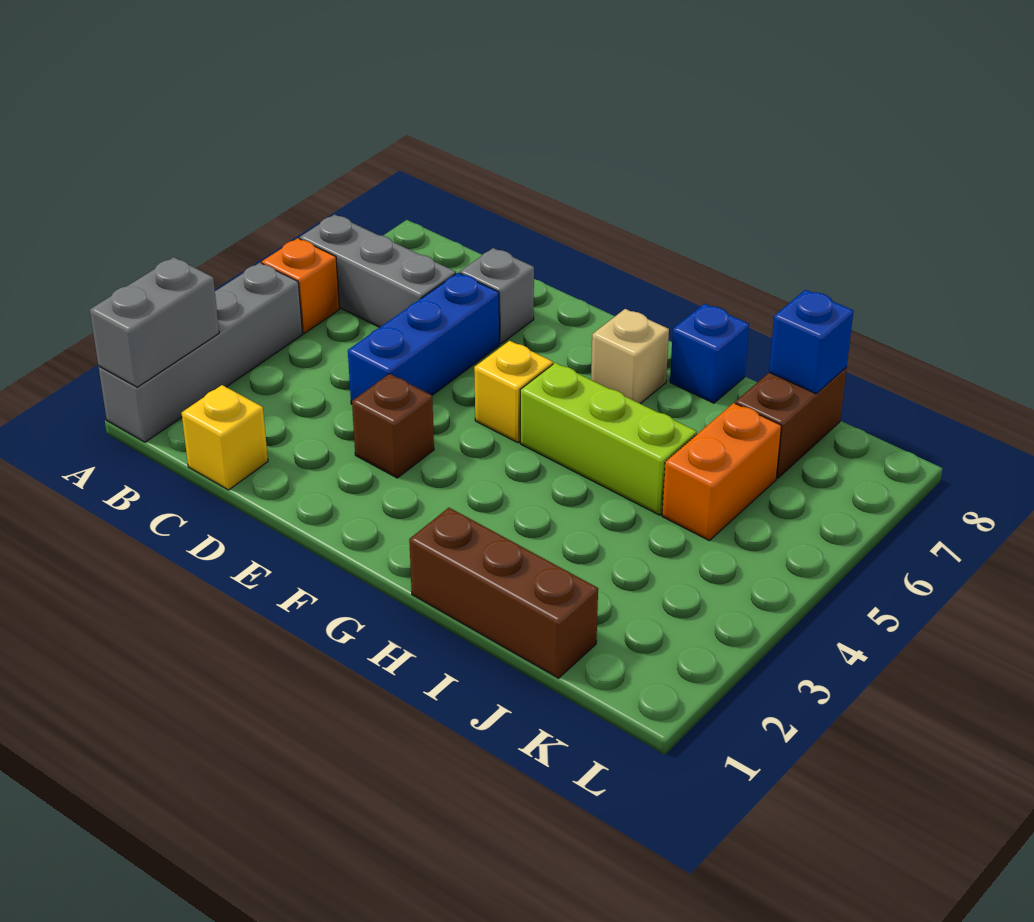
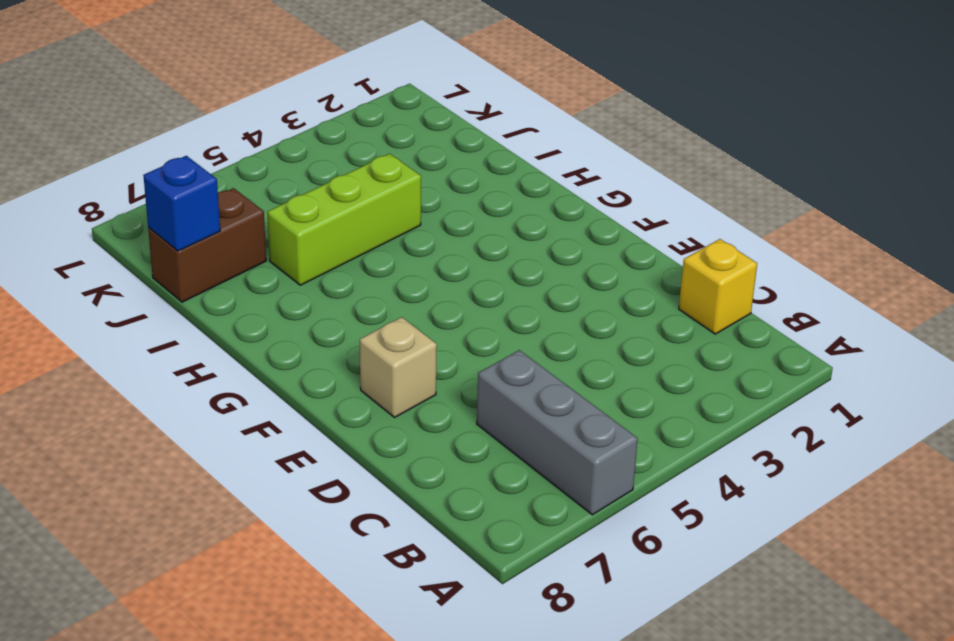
tan brick E7 level 1 -> tan brick G7 level 1
lime brick I4:I6 level 1 -> lime brick G5:I5 level 1
none -> grey brick A1:A4 level 1
none -> orange brick A5 level 1
none -> blue brick D4:D6 level 1

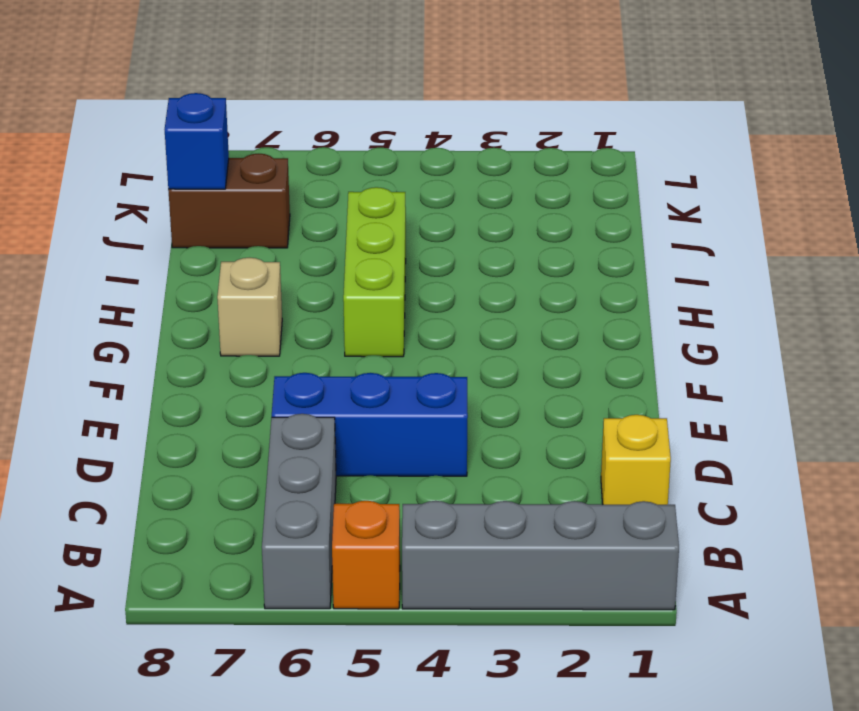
none -> grey brick D7 level 1
none -> brown brick E3 level 1
none -> yellow brick F5 level 1

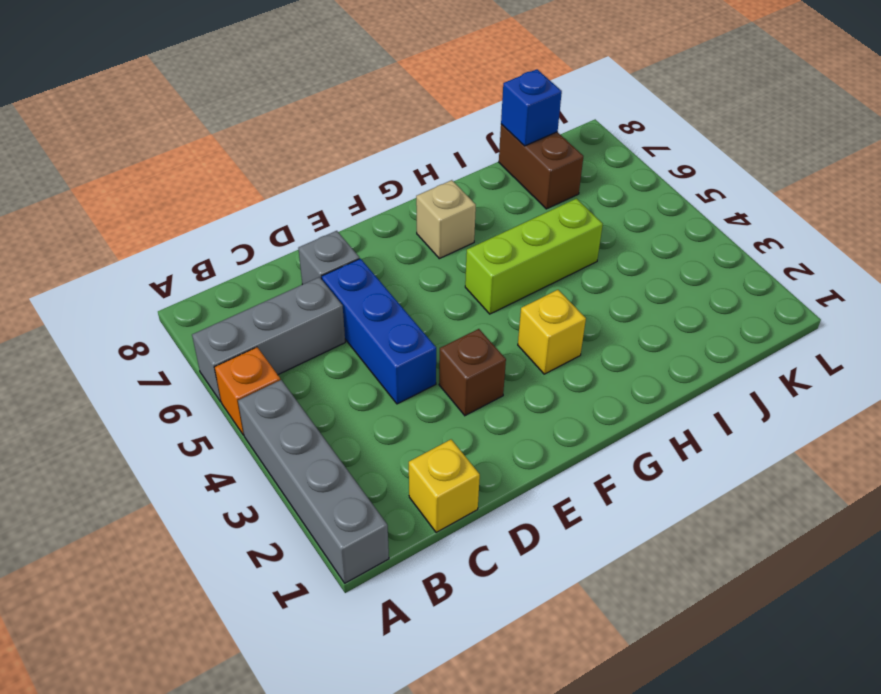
yellow brick G3 level 1 -> yellow brick F5 level 1
none -> brown brick H1:J1 level 1
none -> blue brick H8 level 1
none -> orange brick J5:J6 level 1

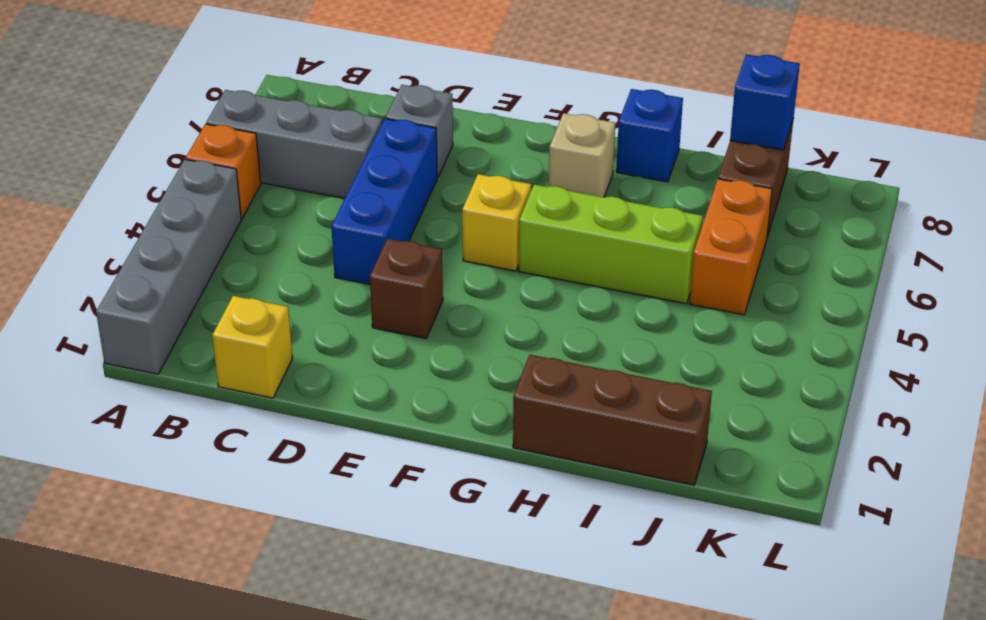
none -> grey brick A1:A2 level 2

